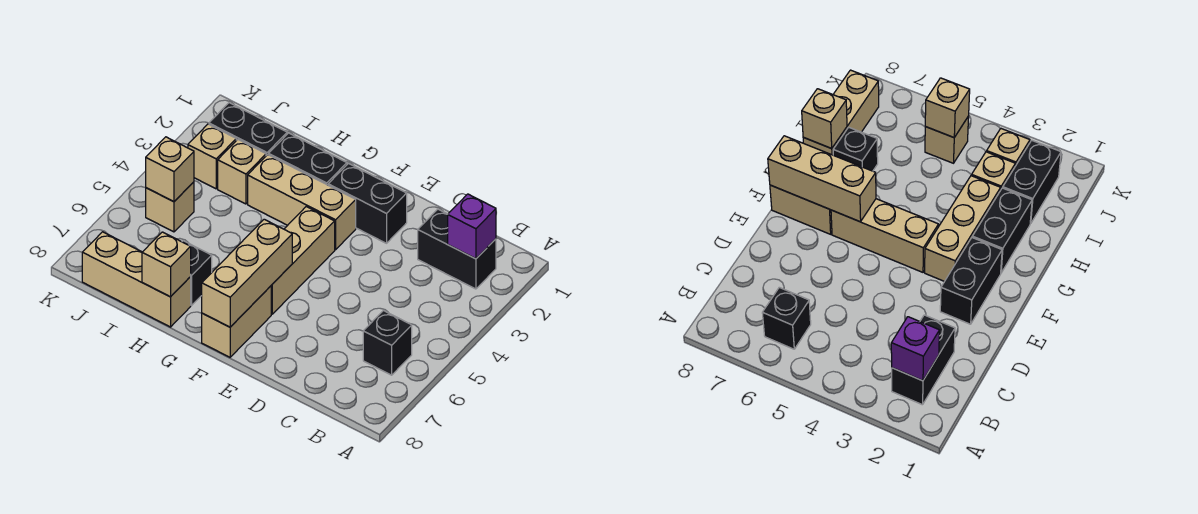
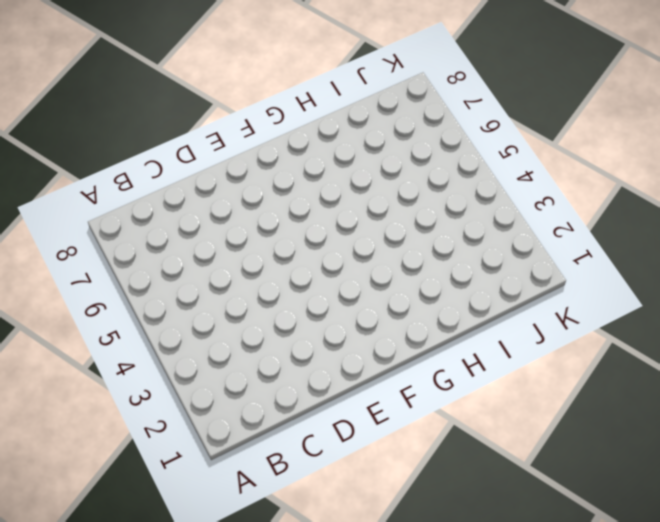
none -> black brick B2:C2 level 1
none -> black brick B6 level 1
none -> black brick E2:F2 level 1

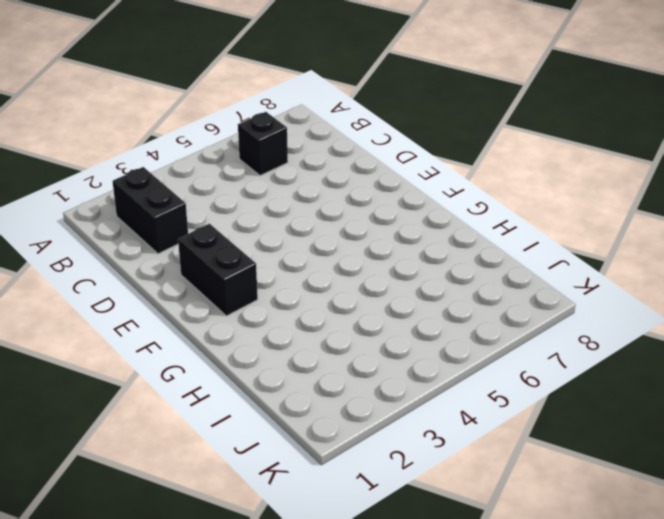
none -> tan brick F3:H3 level 1
none -> tan brick F4:F6 level 1
none -> tan brick F7:F8 level 1

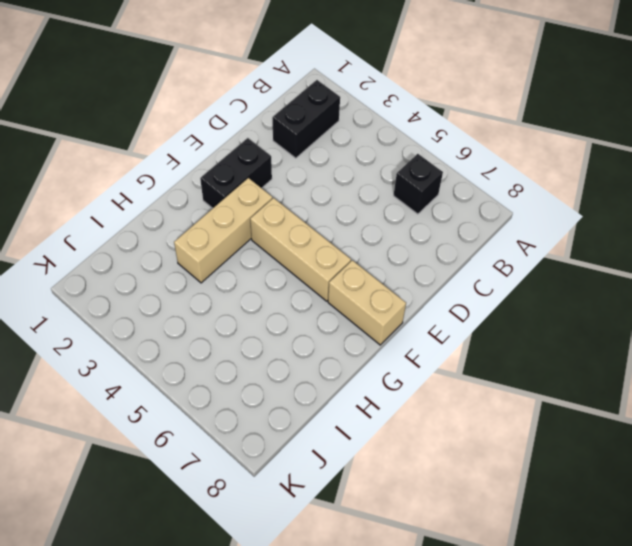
none -> black brick G2:H2 level 1
none -> black brick H7 level 1
none -> tan brick H8:J8 level 1

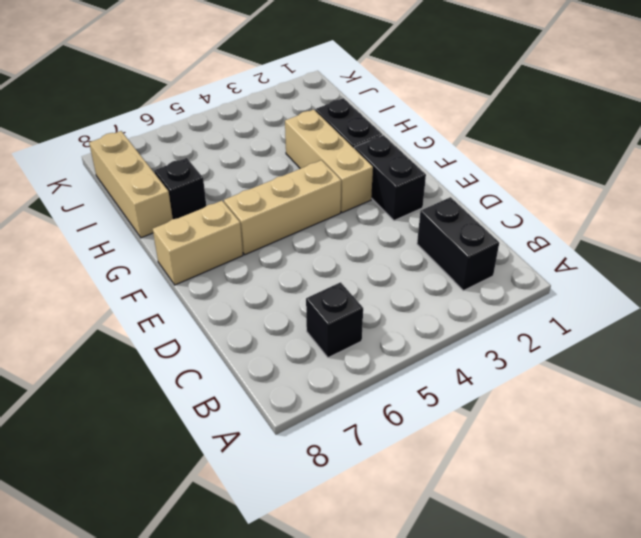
none -> black brick I2:J2 level 1
none -> tan brick I3 level 1
none -> tan brick J3 level 1

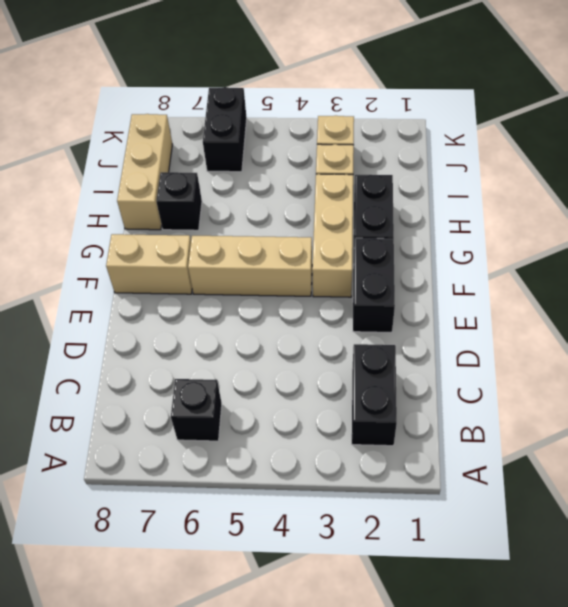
black brick J6:K6 level 1 -> black brick I2:J2 level 1
none -> tan brick J5 level 1
none -> purple brick B2 level 2
none -> tan brick F6:F8 level 2

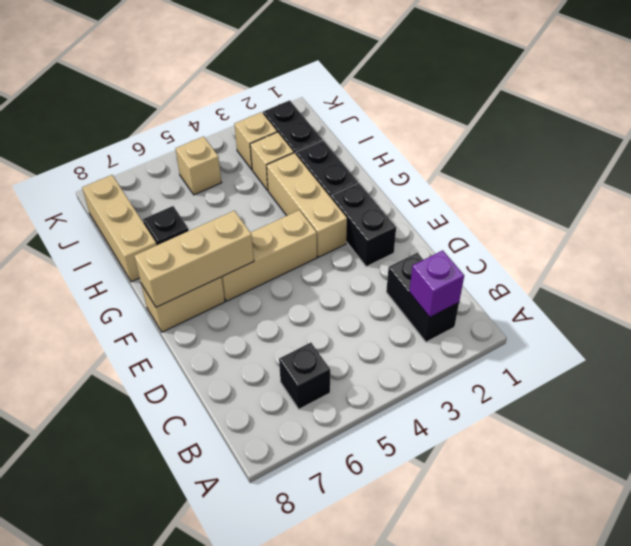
none -> tan brick H8 level 2
none -> tan brick J5 level 2

